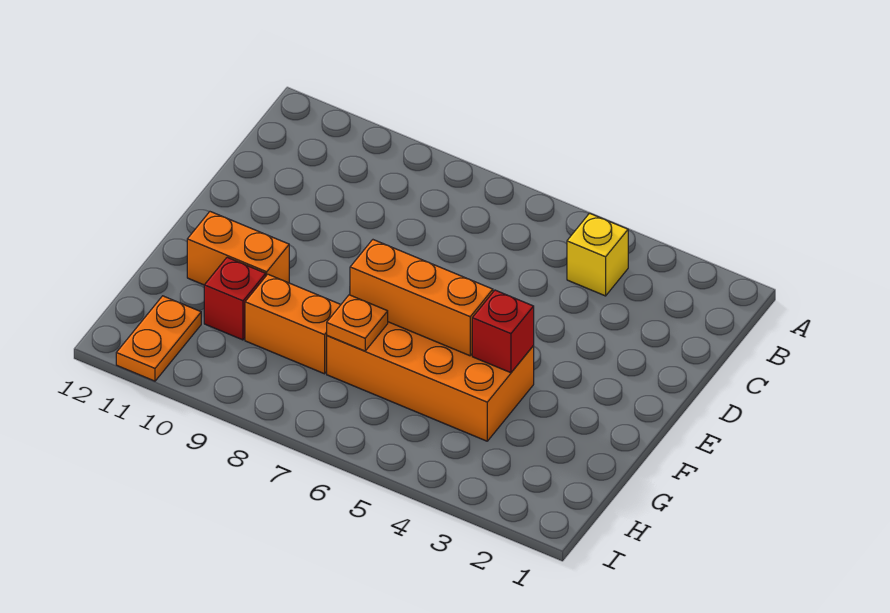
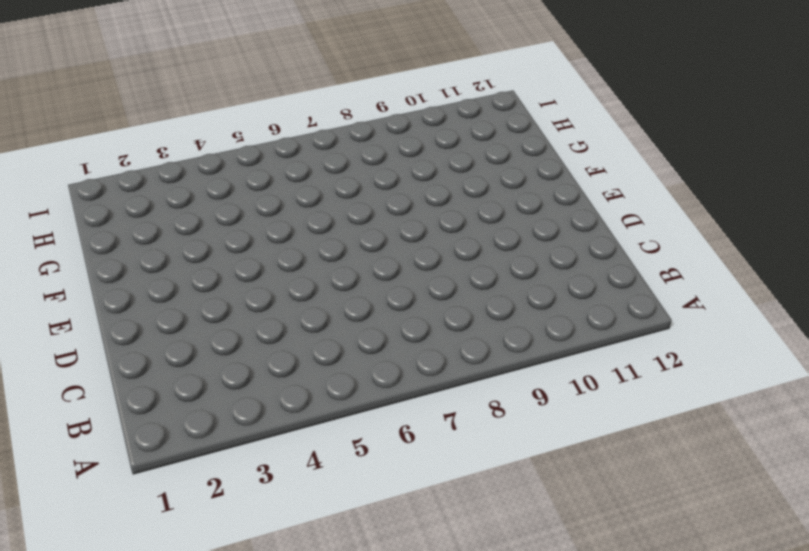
none -> yellow brick B4 level 1
none -> orange brick F4:G7 level 1

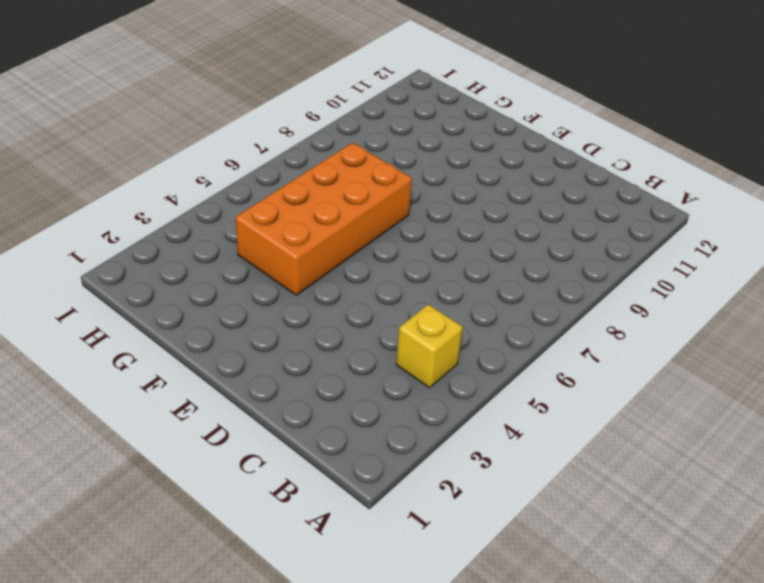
none -> orange brick F10:F11 level 1
none -> orange brick G8:G9 level 1

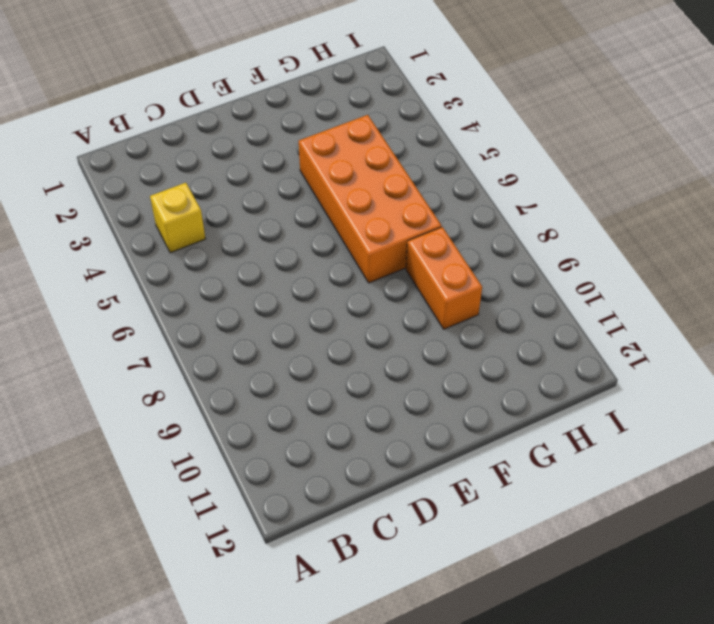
none -> orange brick F10:F11 level 1
none -> red brick G10 level 1

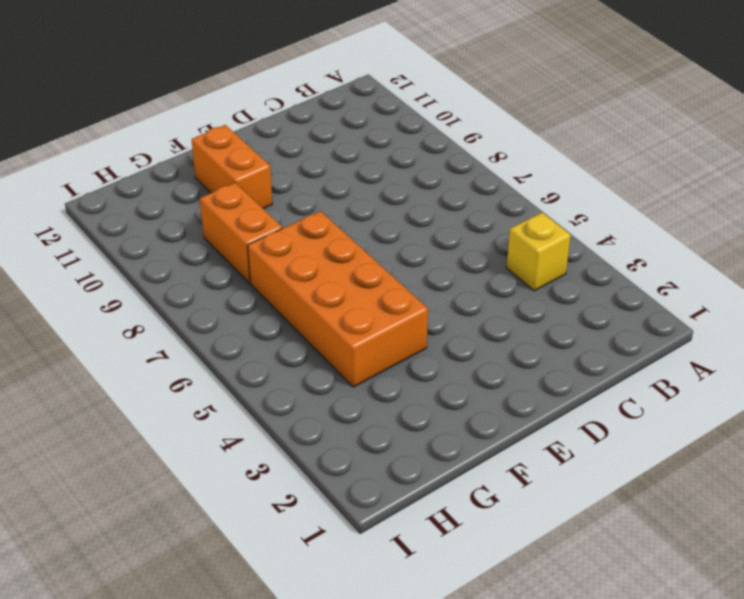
none -> red brick G10 level 1
none -> orange plate H11:I11 level 1

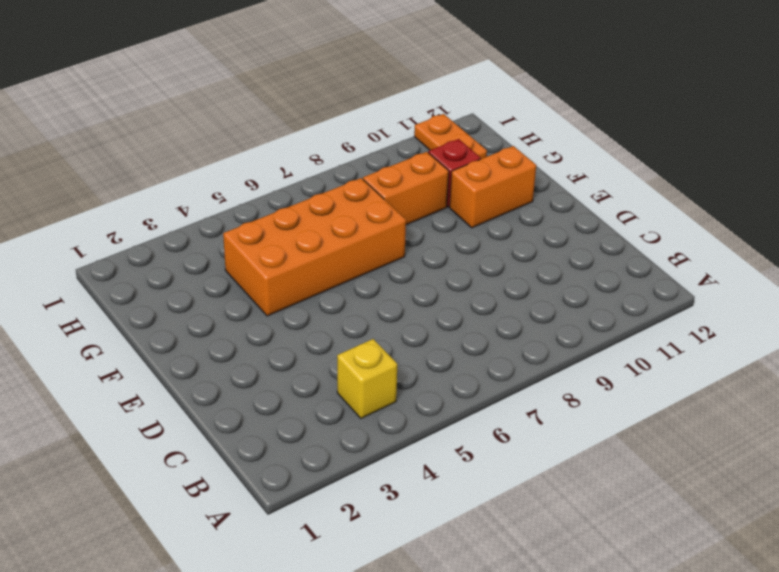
none -> red brick F4 level 2
none -> orange brick F5:F7 level 2

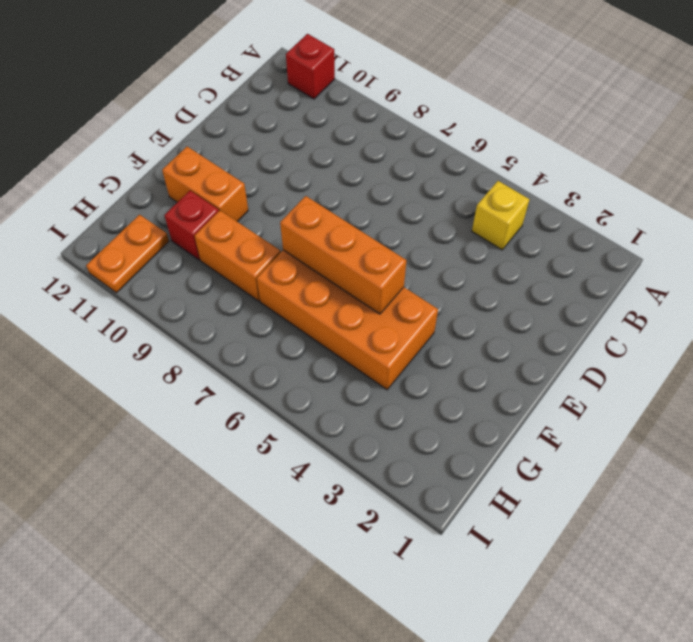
red brick A11 level 1 -> red brick F4 level 2
none -> orange plate G7 level 2

